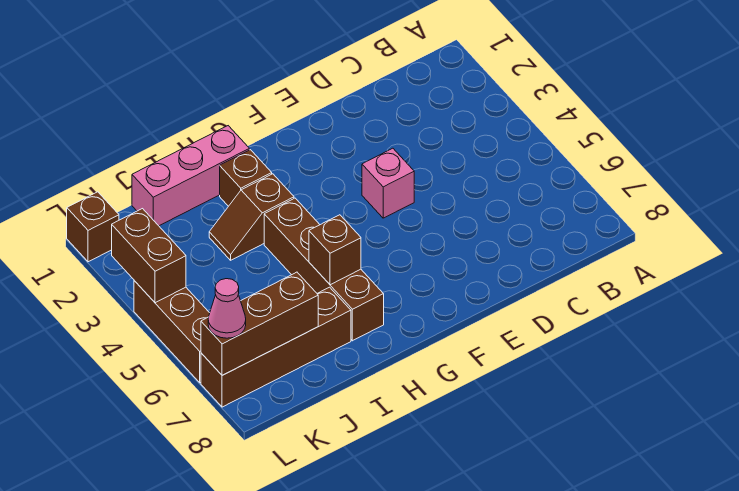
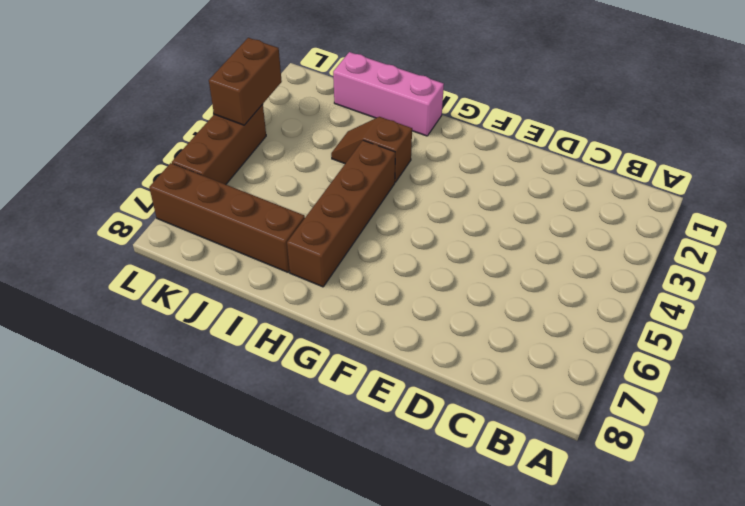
none -> pink brick E4 level 1
none -> brown brick H2 level 1
none -> brown brick L1 level 1

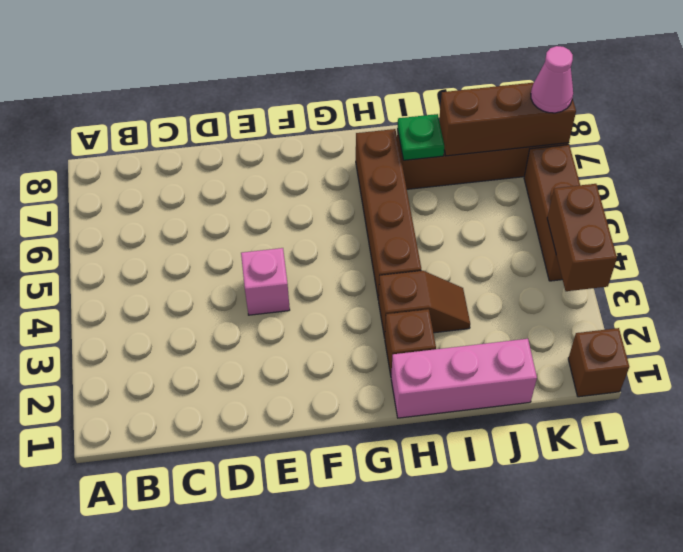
green plate I7 level 2 -> none
none -> brown brick H6 level 2

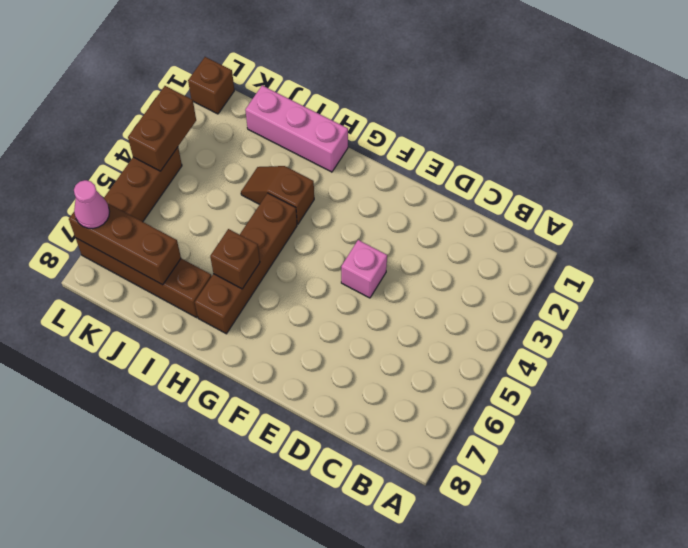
none -> brown brick H2 level 1

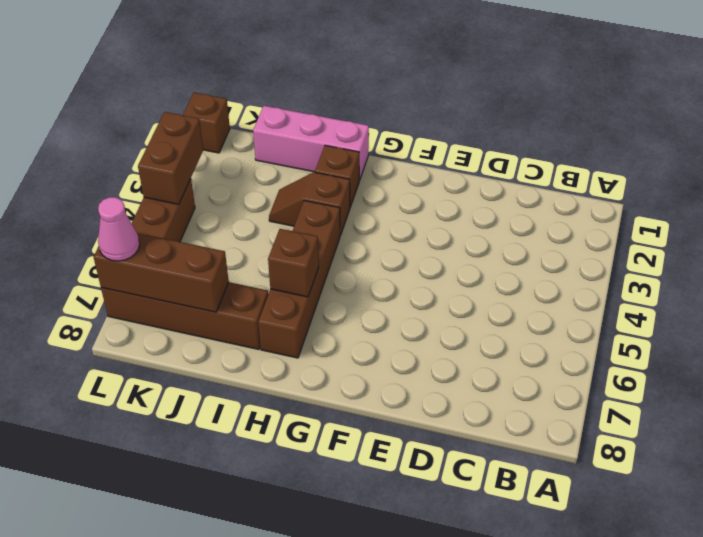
none -> pink brick E4 level 1

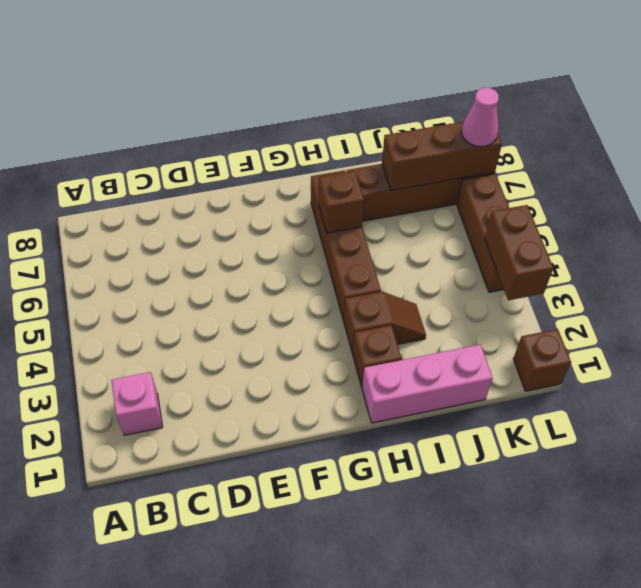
pink brick B2 level 1 -> pink brick E4 level 1

